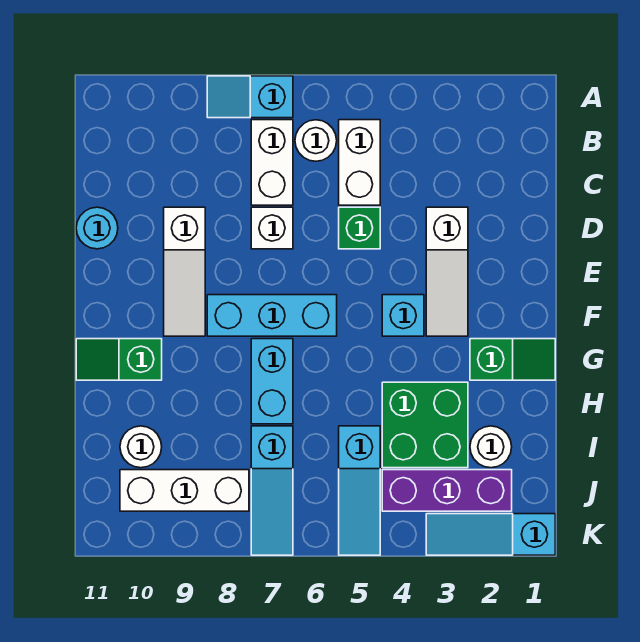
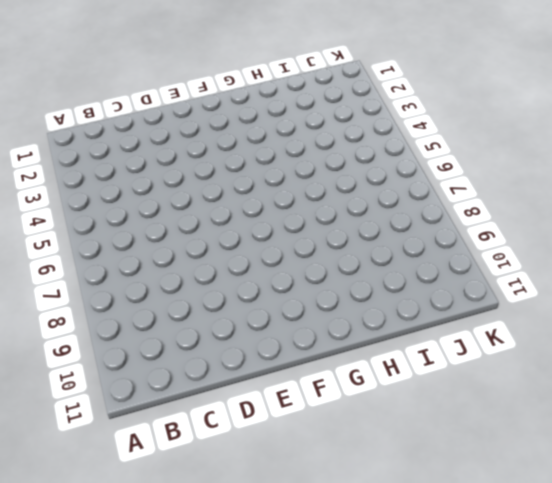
none -> cyan slope A7:A8 level 1 top 7
none -> white brick B5:C5 level 1
none -> white round brick B6 level 1

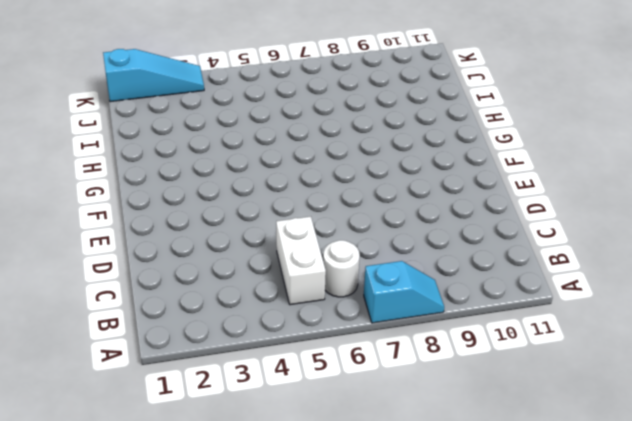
none -> white brick B7:C7 level 1
none -> white slope D3:F3 level 1 top D
none -> green brick D5 level 1

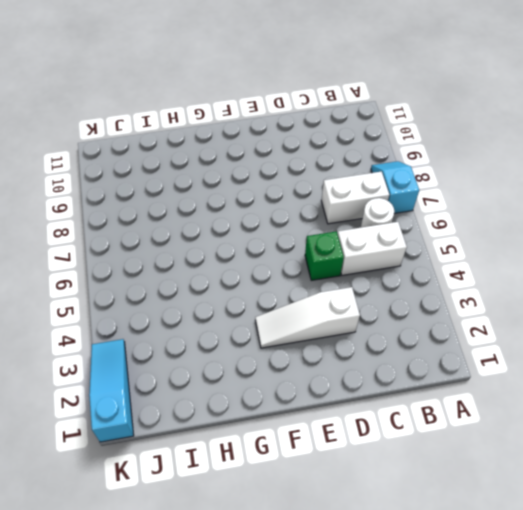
none -> white brick D7 level 1
none -> white slope D9:F9 level 1 top D
none -> cyan round brick D11 level 1

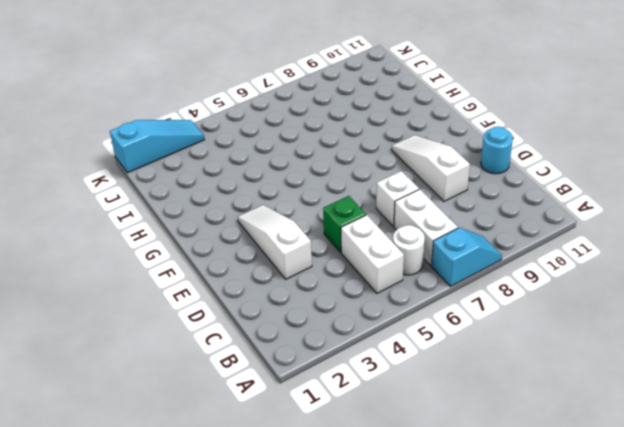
none -> cyan brick F4 level 1
none -> cyan brick F6:F8 level 1
none -> green slope G1:G2 level 1 top 2

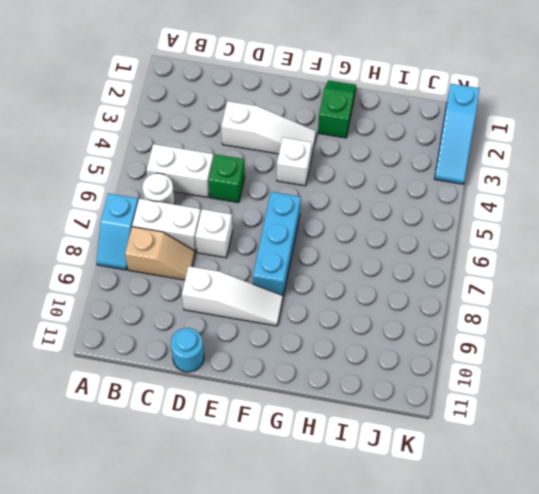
tan slope B8:C8 level 1 top B -> none
white brick F4 level 1 -> cyan brick F4 level 1
none -> cyan brick G7:H7 level 1
none -> green slope G10:G11 level 1 top 10
none -> green brick H3:I4 level 1

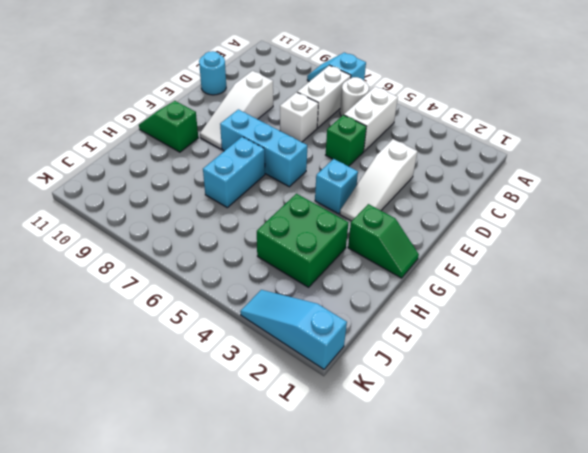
none -> white round brick I2 level 1
none -> cyan slope I5:K5 level 1 top I
none -> cyan slope I7:K7 level 1 top I

